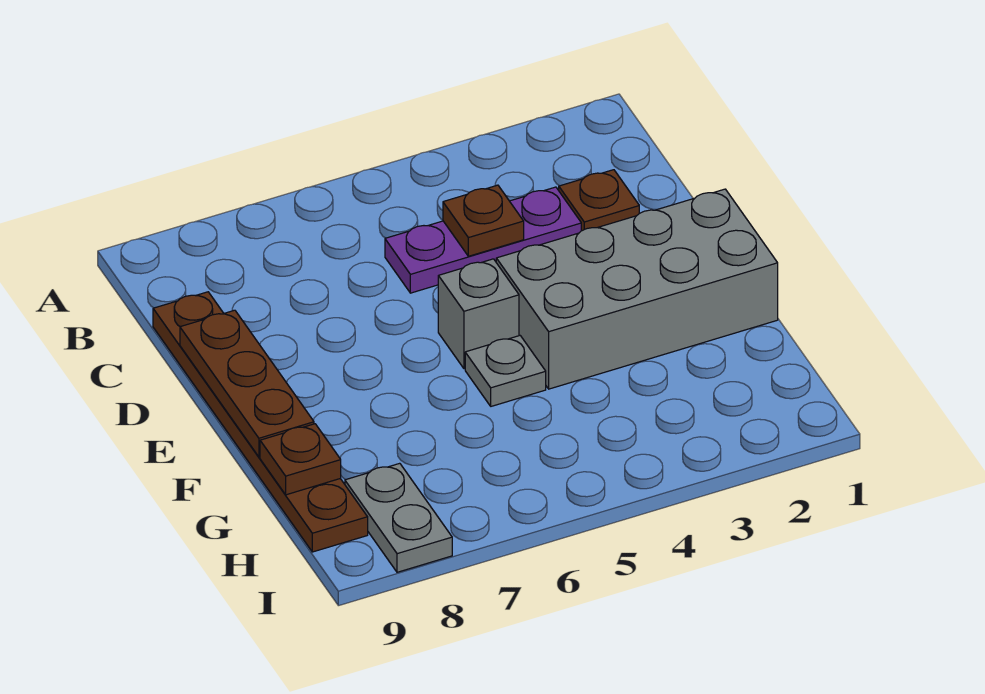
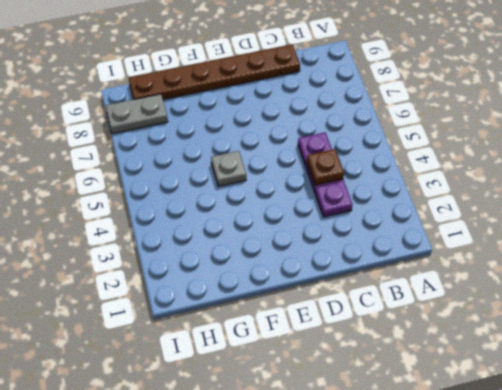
none -> brown plate C2 level 1
none -> grey brick E1:F4 level 1

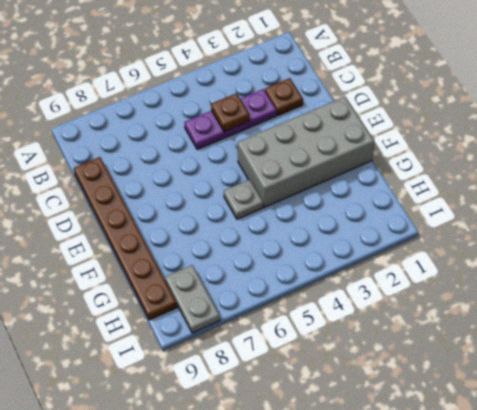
none -> grey brick E5 level 1
none -> brown plate D9:F9 level 2

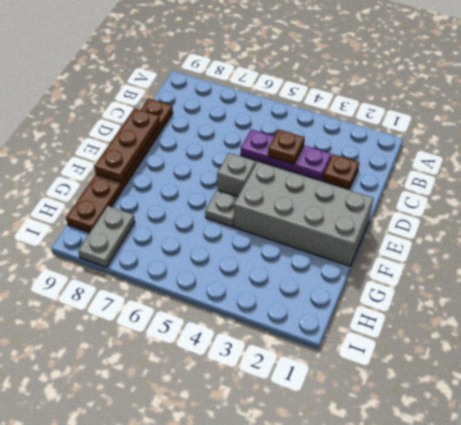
none -> brown plate G9 level 2

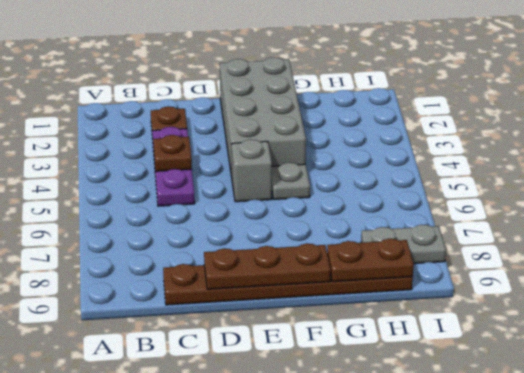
brown plate G9:H9 level 2 -> brown plate G9 level 2

